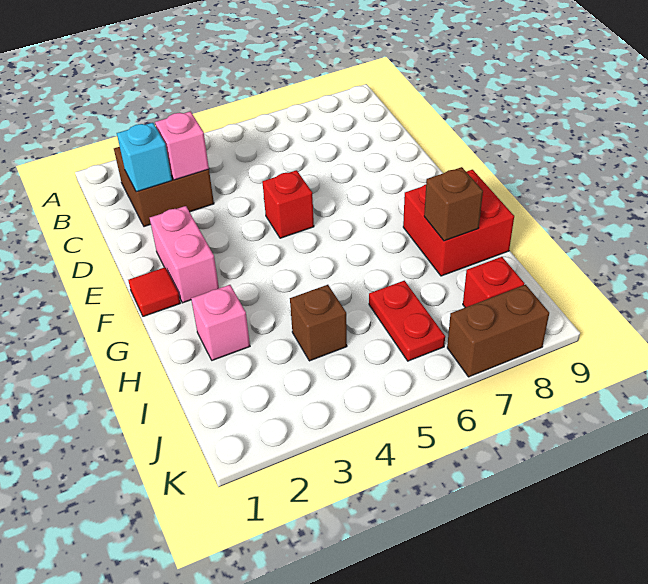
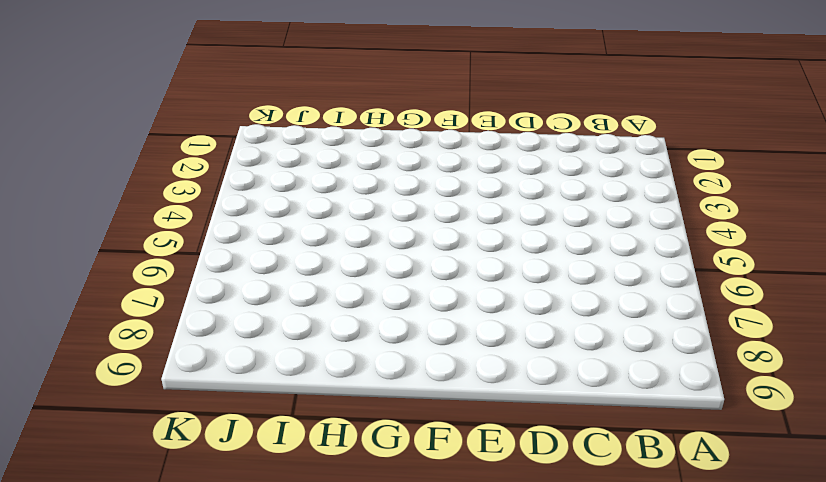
none -> brown brick B2:C3 level 1
none -> pink brick E2:F2 level 1
none -> red brick E5 level 1

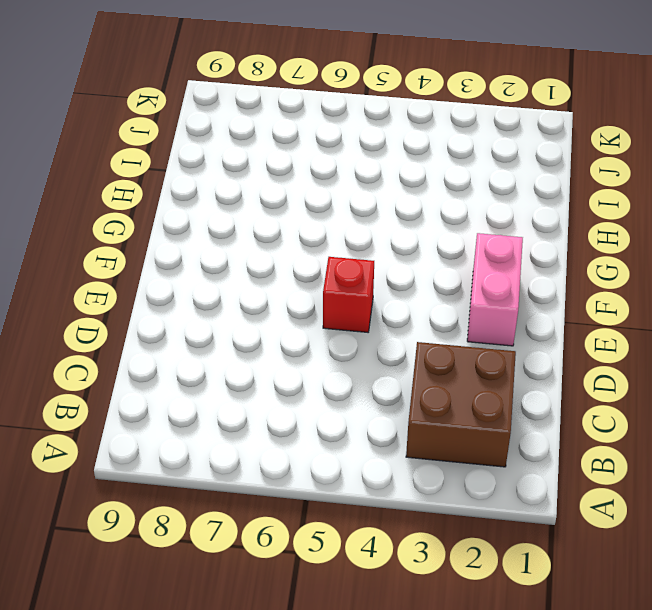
none -> red tile F1 level 1
none -> red brick G8:H9 level 1
none -> pink brick H2 level 1

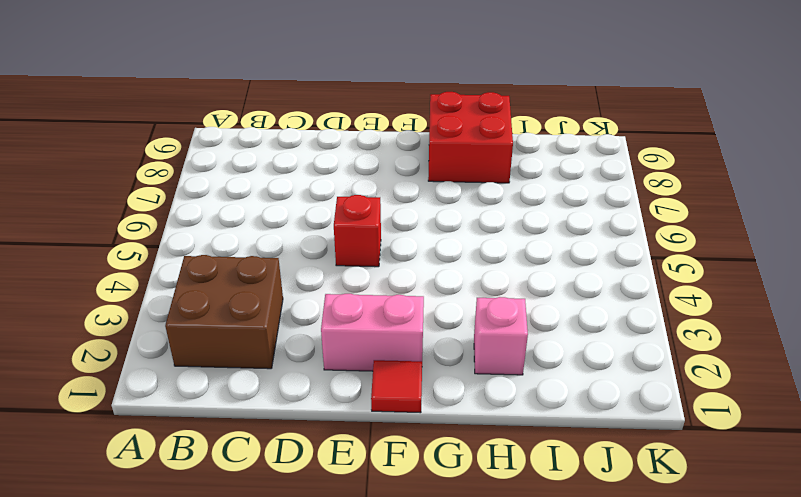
none -> brown brick I4 level 1
none -> red plate I6:J6 level 1
none -> red brick J8 level 1

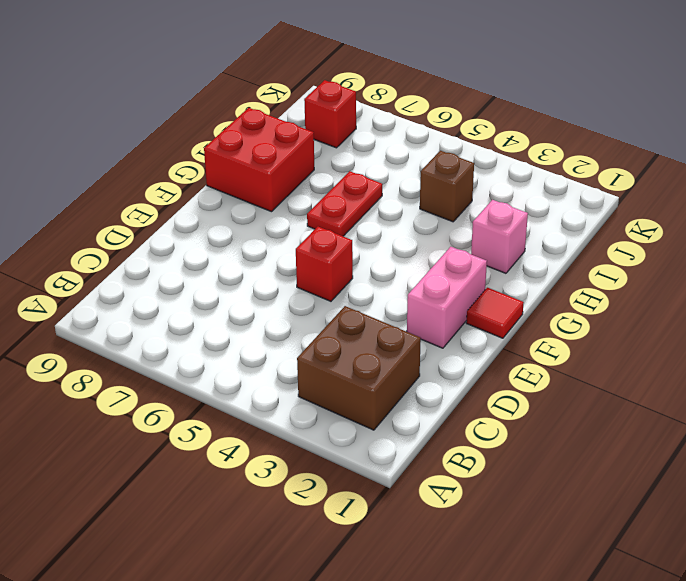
red plate G6:H6 level 1 -> red plate I6:J6 level 1
none -> brown brick K7:K8 level 1
none -> cyan brick C2 level 2
none -> pink brick C3 level 2

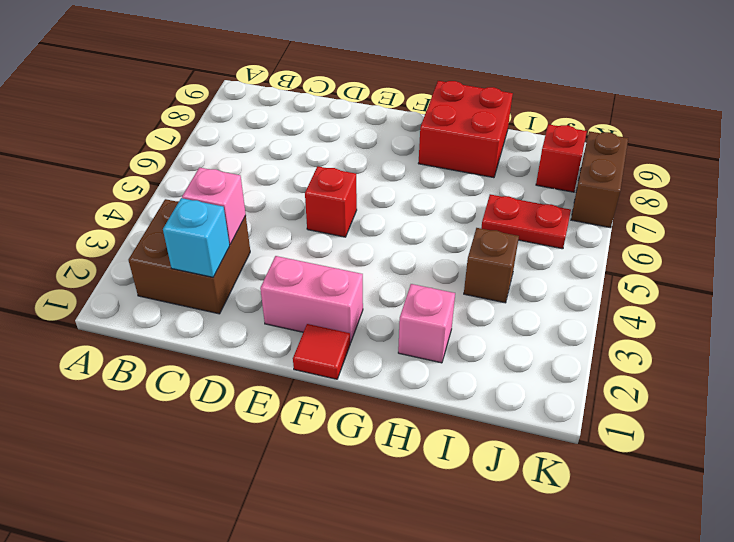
none -> brown brick H8 level 2

